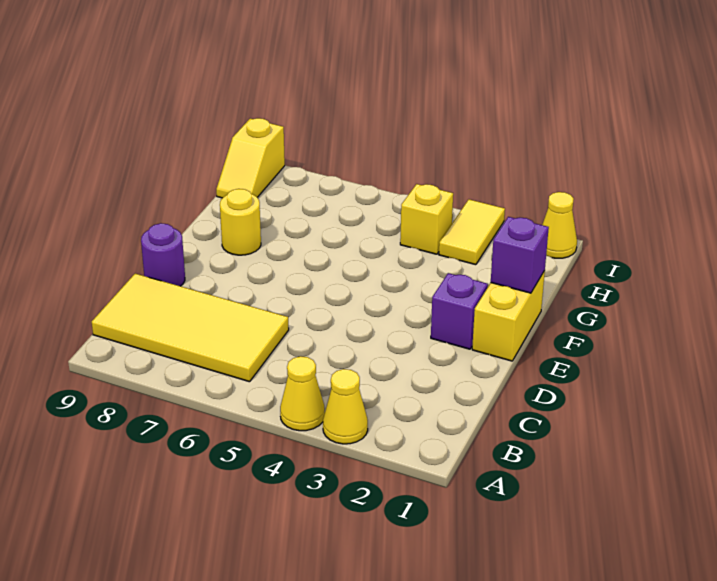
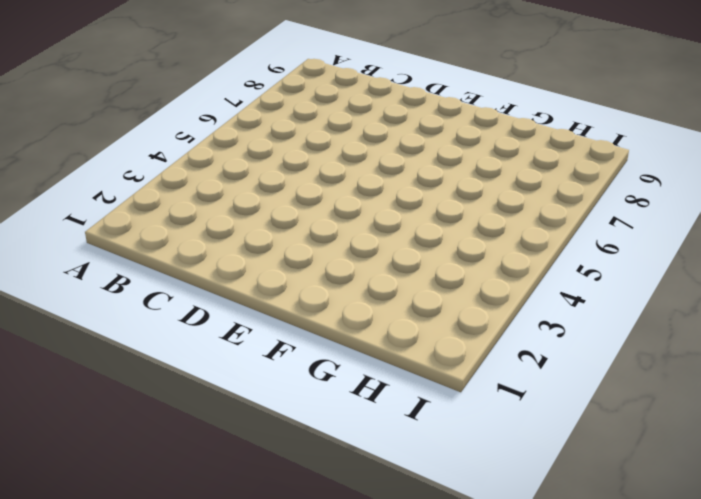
none -> yellow cone A3 level 1
none -> yellow cone A4 level 1
none -> yellow tile B6:C9 level 1

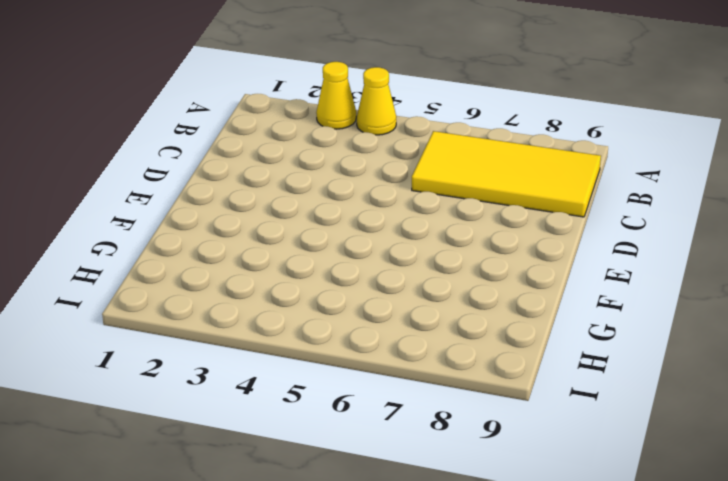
none -> purple round brick D9 level 1
none -> yellow brick E1:F1 level 1
none -> purple brick E2 level 1

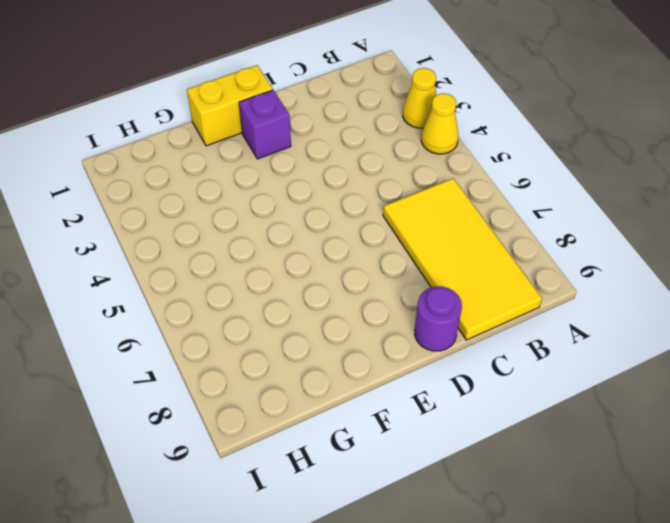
none -> yellow round brick F8 level 1
none -> yellow tile H3:I3 level 1
none -> yellow brick H4 level 1

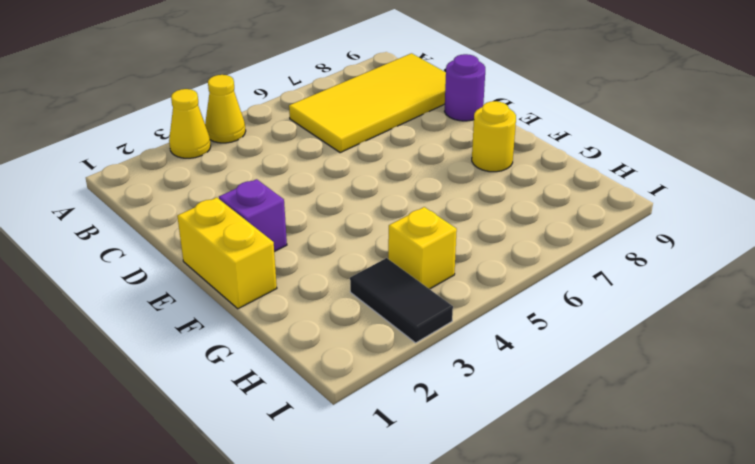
black tile H3:I3 level 1 -> yellow tile H3:I3 level 1
none -> yellow slope H9:I9 level 1 top I
none -> yellow cone I1 level 1
none -> purple brick F1 level 2

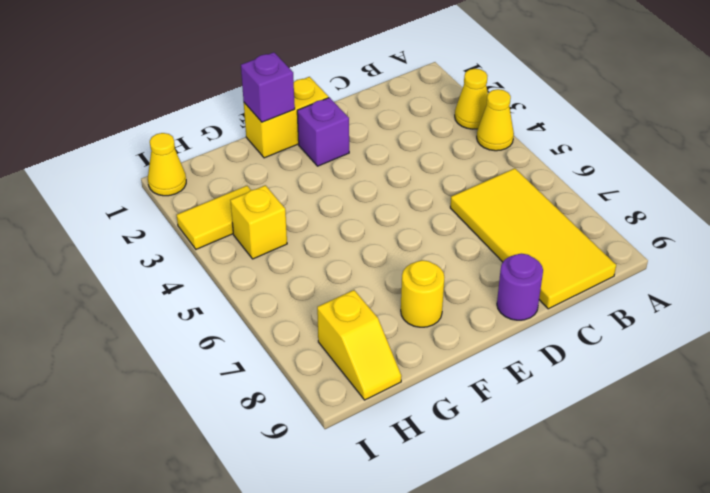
yellow slope H8:H9 level 1 top 8 -> yellow slope H9:I9 level 1 top I

